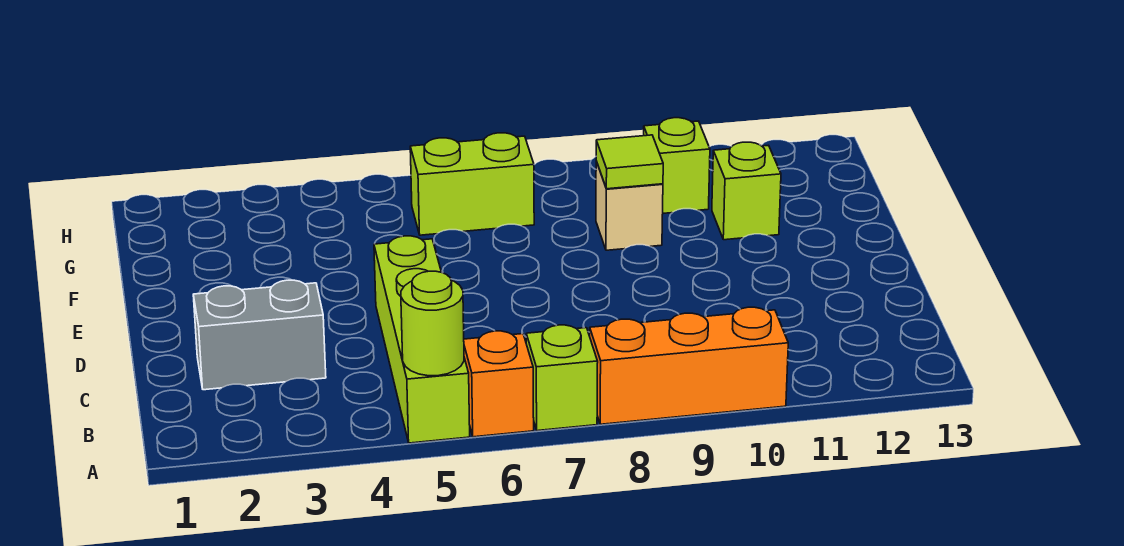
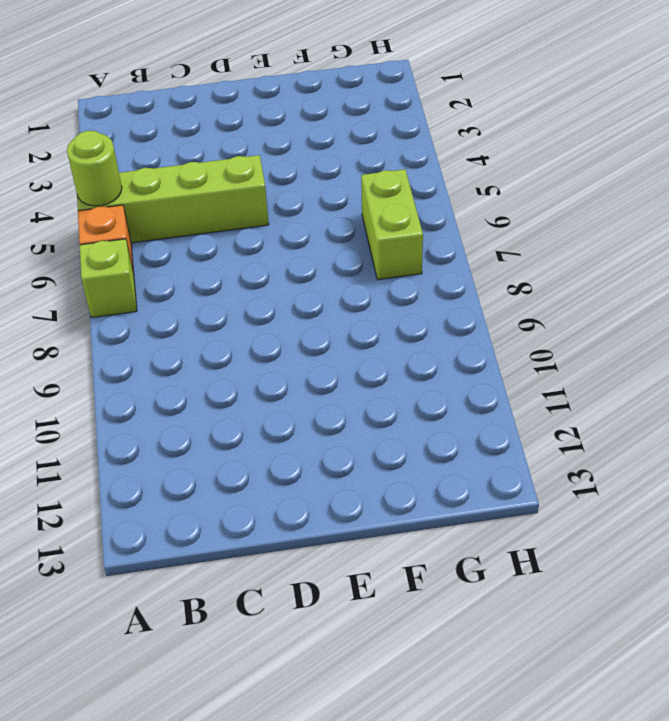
none -> orange brick A8:A10 level 1
none -> grey brick C2:C3 level 1

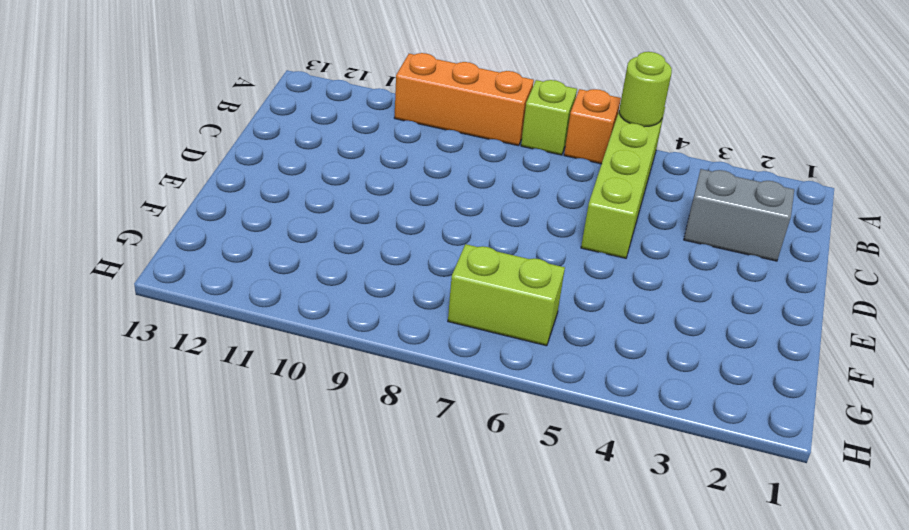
none -> tan brick F9 level 1
none -> lime brick F11 level 1

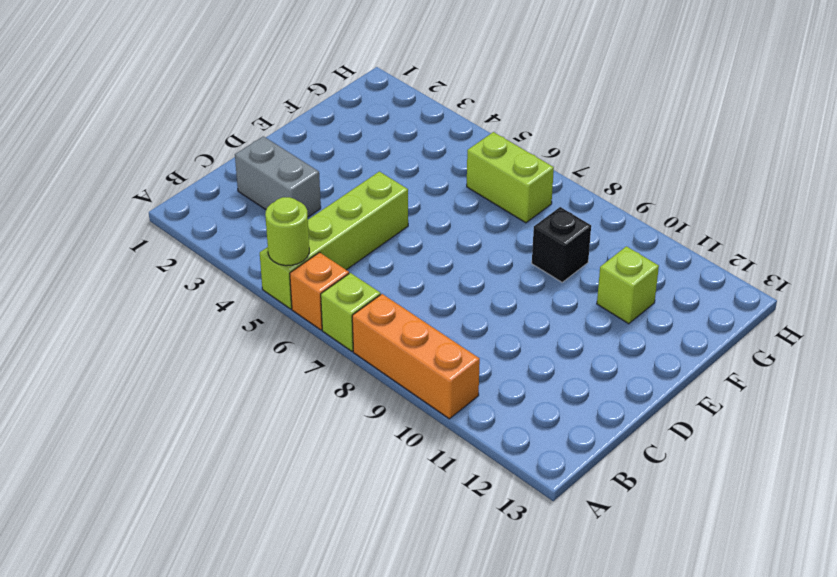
black brick F9 level 1 -> tan brick F9 level 1
none -> lime brick G10 level 1
none -> lime tile F9 level 2

